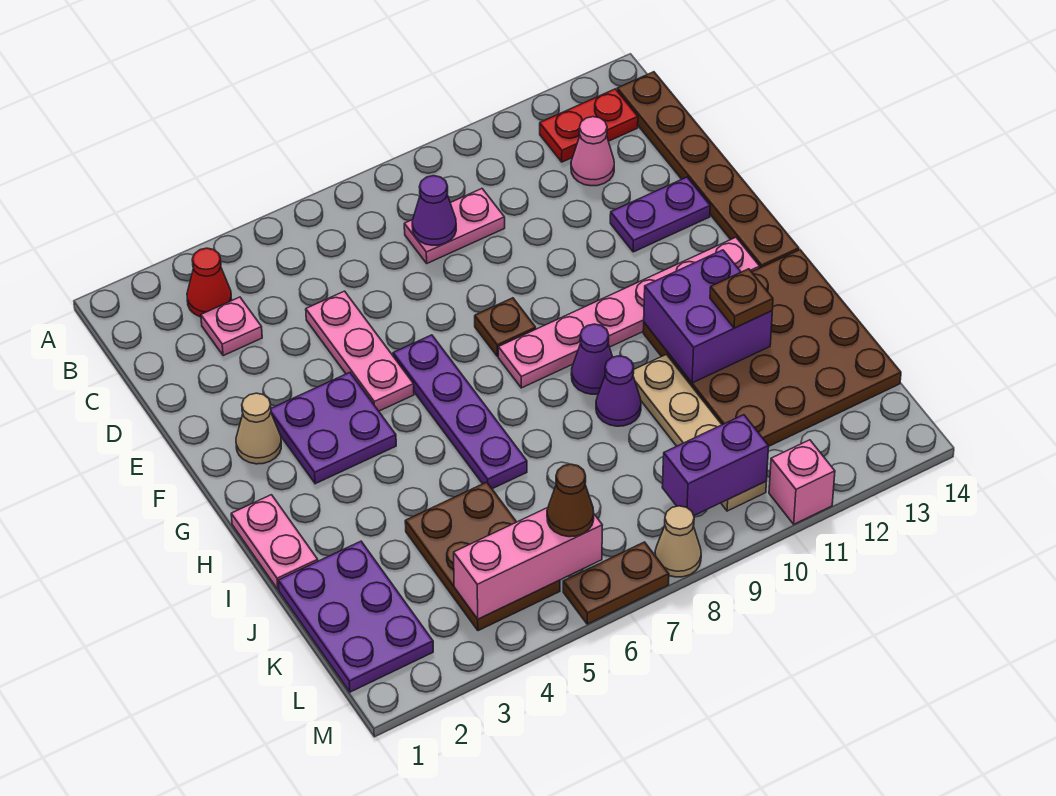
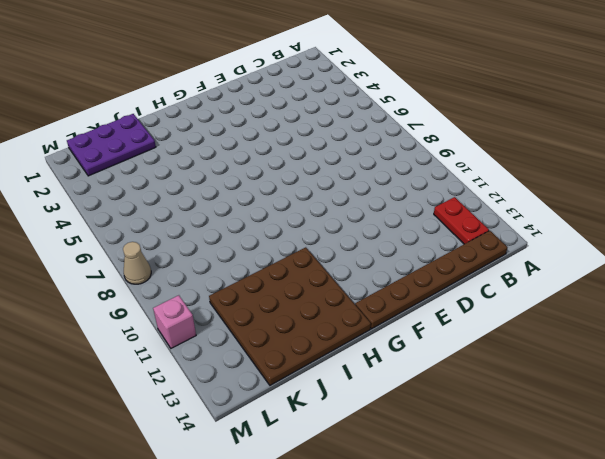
none -> red cone B3 level 1
none -> pink plate C3 level 1
none -> pink plate C8:C9 level 1

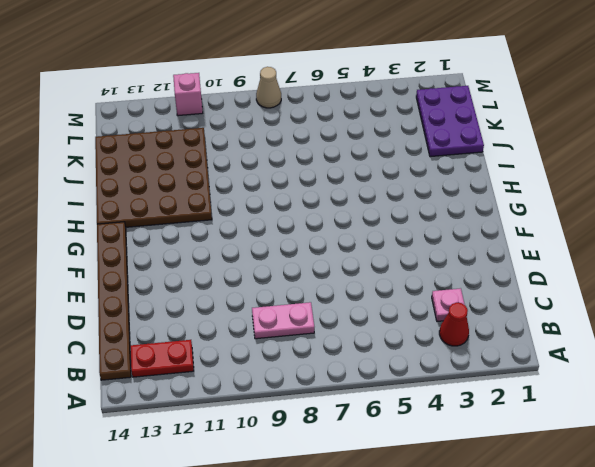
none -> pink cone C12 level 1
none -> pink plate D5:F5 level 1
none -> purple plate E12:E13 level 1

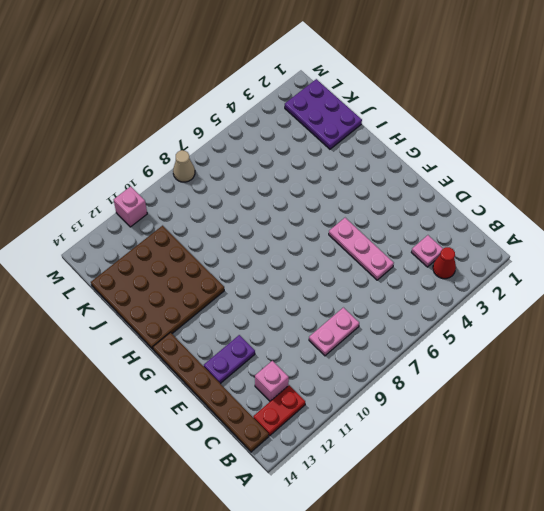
pink brick C12 level 1 -> pink cone C12 level 1
none -> tan cone F2 level 1
none -> purple plate F3:G4 level 1
none -> purple plate F6:I6 level 1

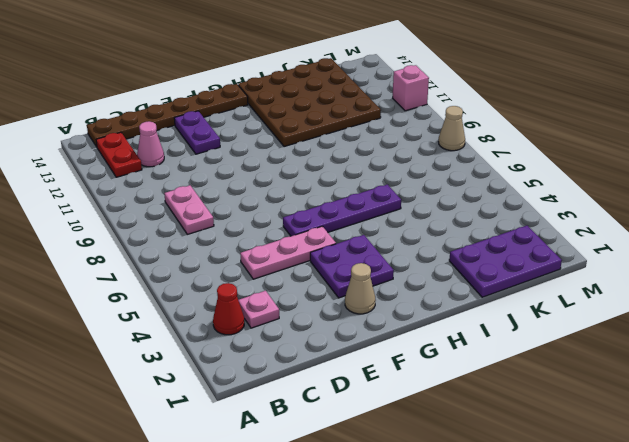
none -> brown plate F8 level 1
none -> pink plate G8:G13 level 1
none -> pink plate H1:I1 level 1

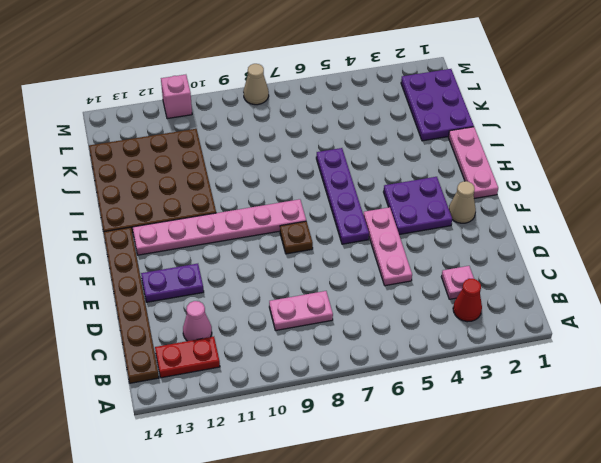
pink plate G1:I1 level 1 -> pink plate H1:I1 level 1
none -> purple cone H9 level 1
none -> purple cone I9 level 1
none -> tan plate I10:L10 level 1

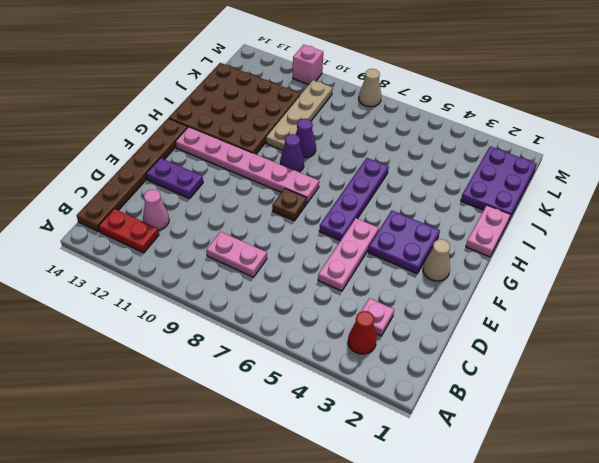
none -> brown plate J4:L5 level 1
none -> brown plate M6:M7 level 1
none -> purple cone C8 level 2

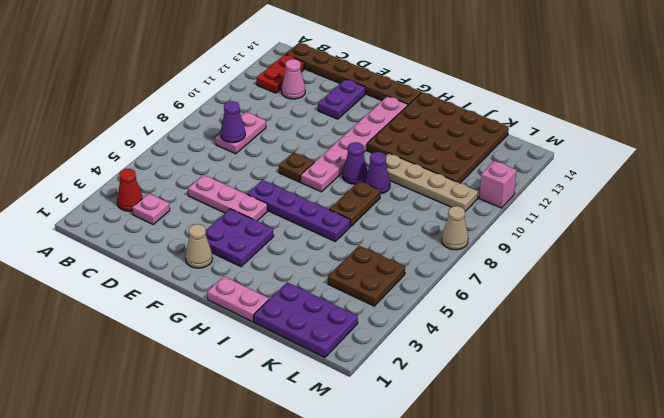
brown plate I7:I8 level 1 -> brown plate M6:M7 level 1
brown plate K4:L5 level 1 -> brown plate J4:L5 level 1
none -> purple brick H11:I12 level 2
none -> pink brick L4:L6 level 2
none -> purple brick L9:L10 level 2

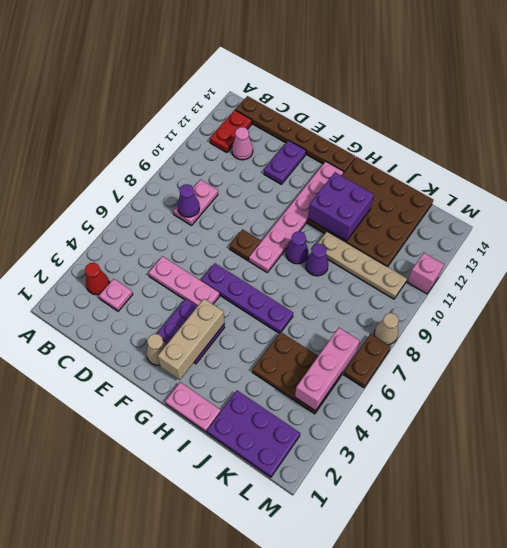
tan brick G2:G4 level 2 -> none
none -> purple brick L9:L10 level 2
none -> brown plate I12 level 3
none -> brown cone L6 level 3

